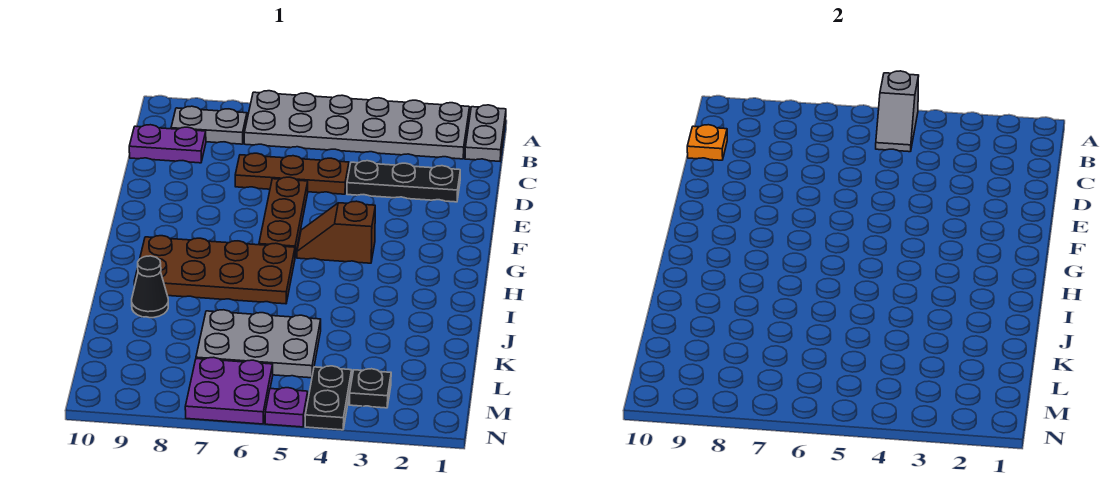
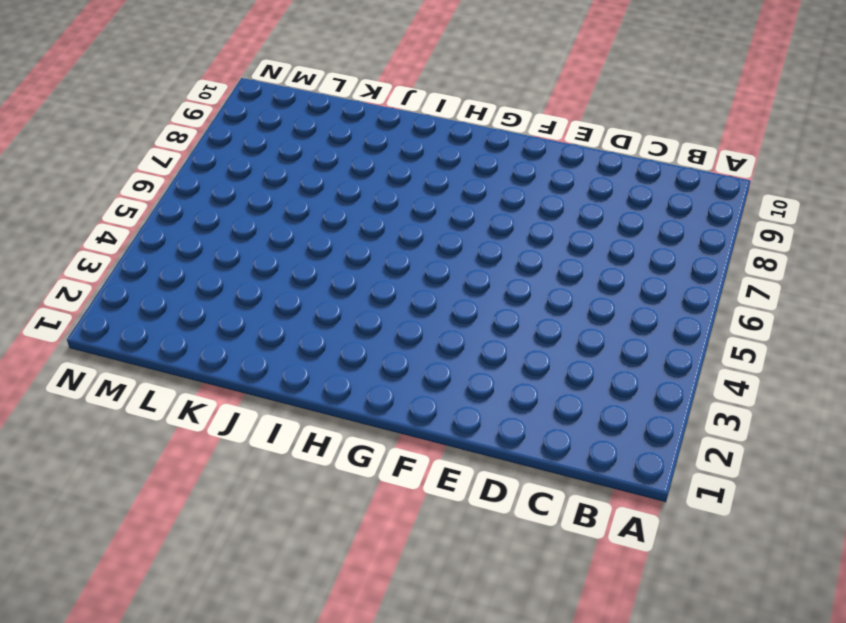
none -> grey plate A1:B1 level 1
none -> grey plate A2:B7 level 1
none -> grey plate B8:B9 level 1

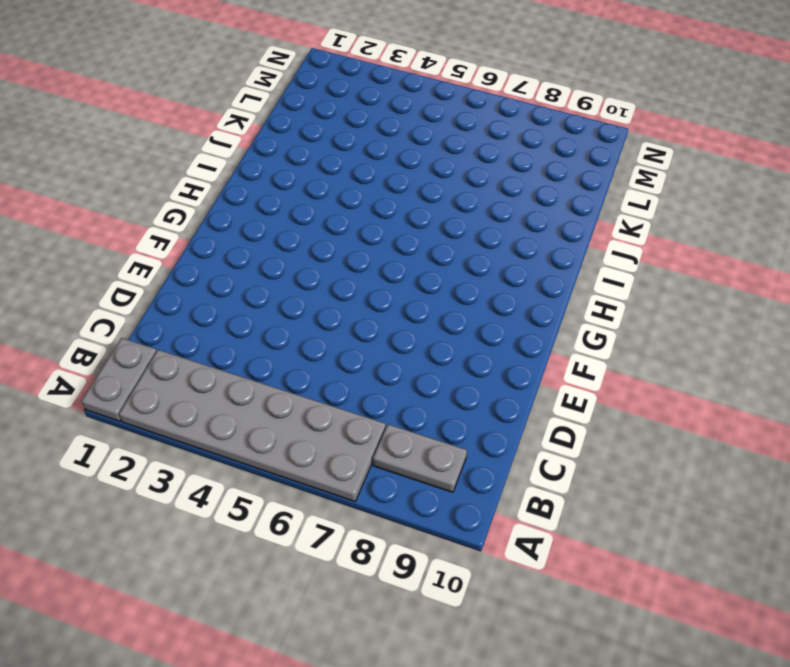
none -> purple plate C9:C10 level 1
none -> black plate D2:D4 level 1
none -> brown plate D5:D7 level 1

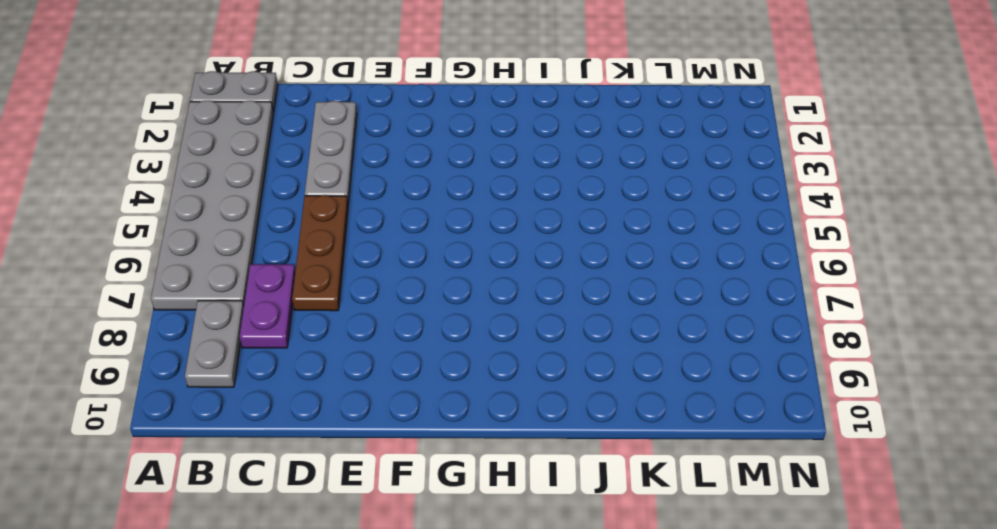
purple plate C7:C8 level 1 -> purple plate C9:C10 level 1
grey plate D2:D4 level 1 -> black plate D2:D4 level 1
none -> brown plate E6:G6 level 1
none -> brown slope G4:G5 level 1 top 4
none -> brown plate H6:I9 level 1

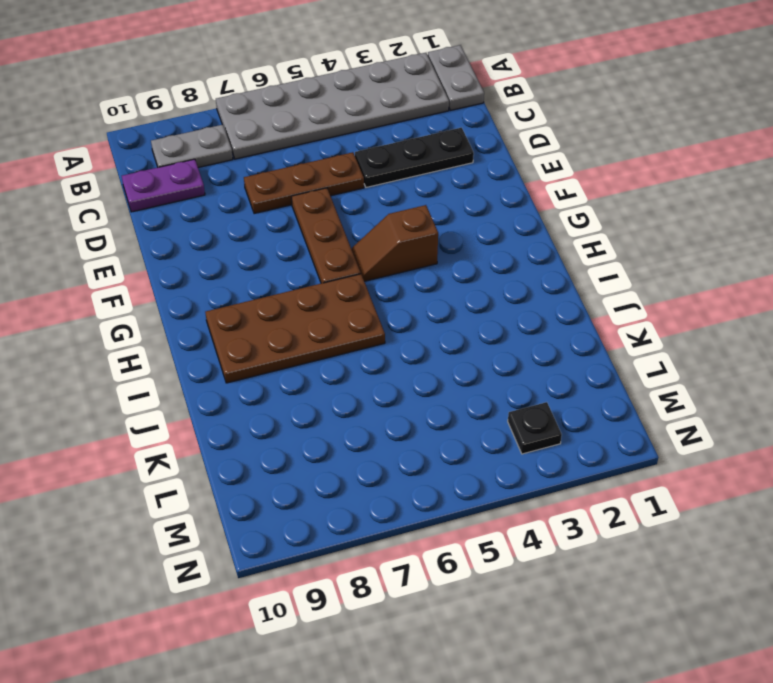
none -> black cone J9 level 1
none -> grey plate K5:L7 level 1
none -> black plate M4:N4 level 1

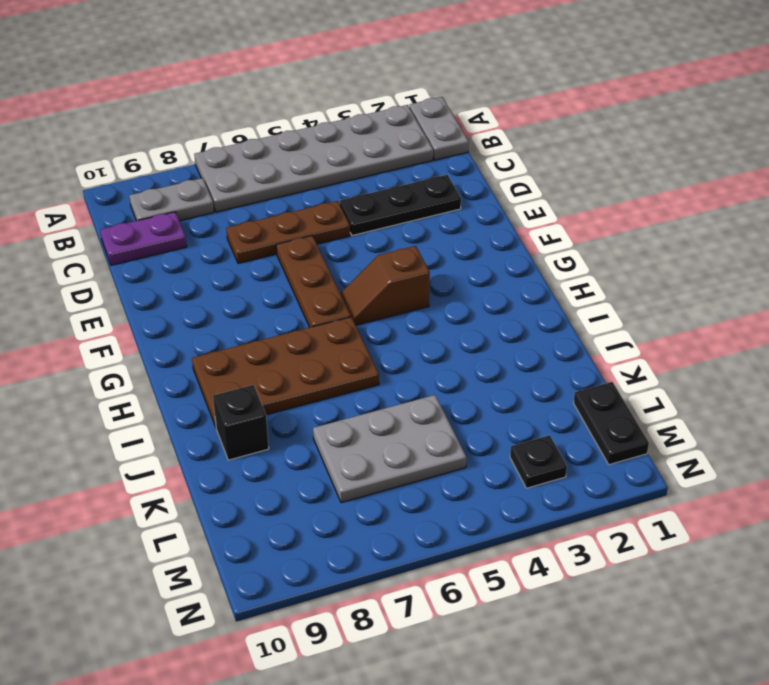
black brick J9 level 1 -> black cone J9 level 1
black plate L1:M1 level 1 -> black plate M4:N4 level 1
none -> purple plate M6:N7 level 1
none -> purple plate N5 level 1
none -> grey slope A5:B5 level 2 top A

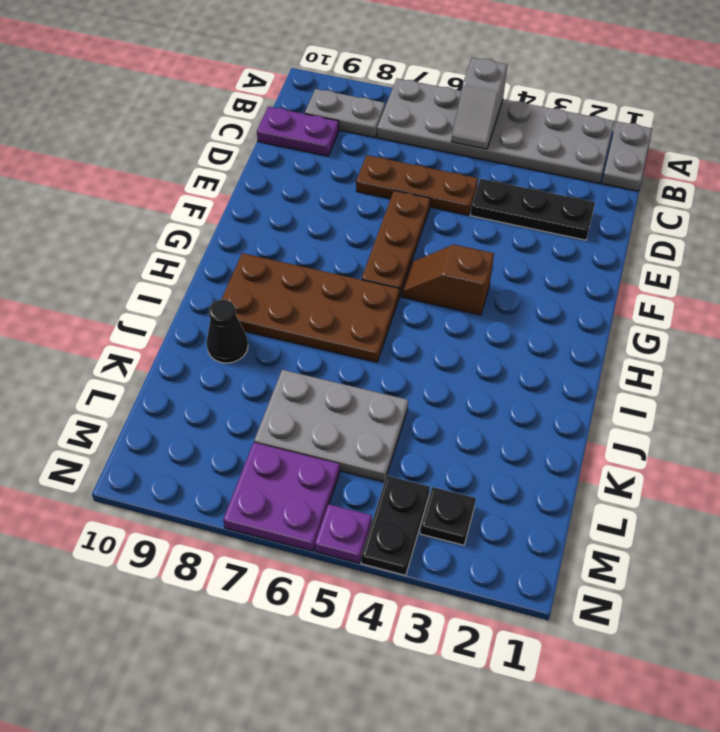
none -> orange plate C10 level 2

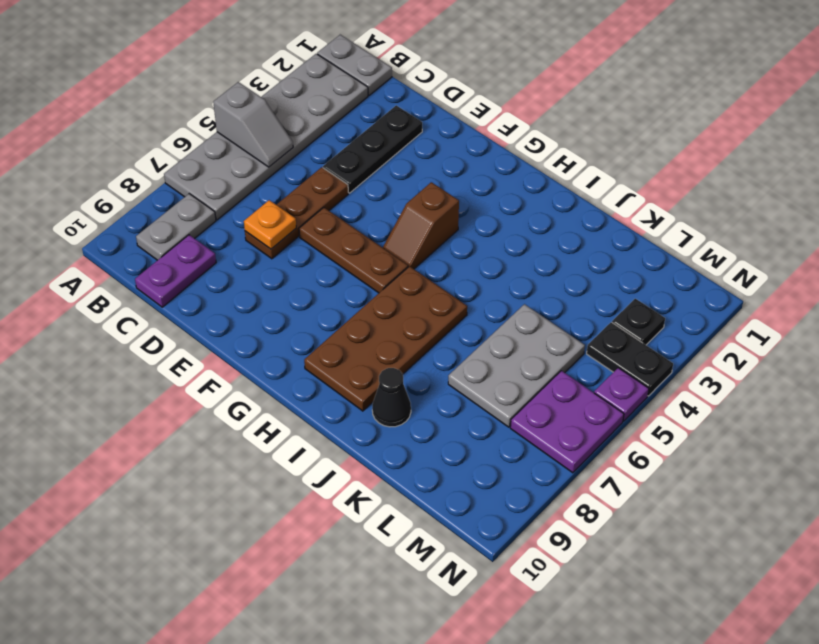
orange plate D7 level 2 -> orange plate C10 level 2

